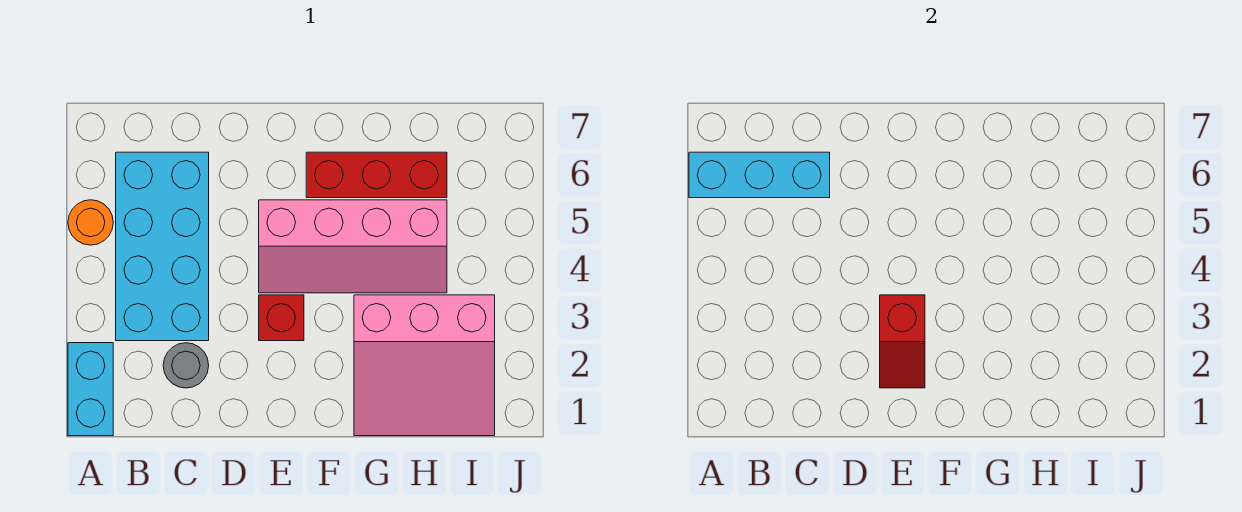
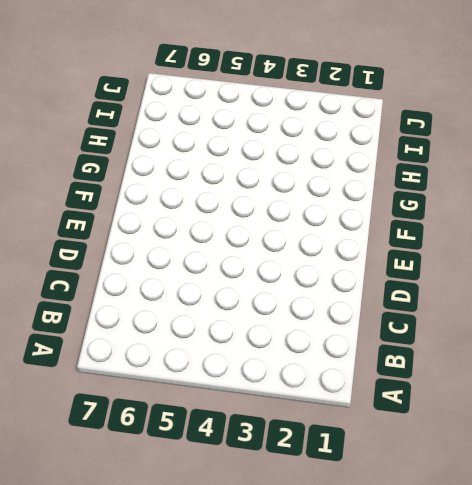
none -> cyan brick A1:A2 level 1
none -> orange round brick A5 level 1

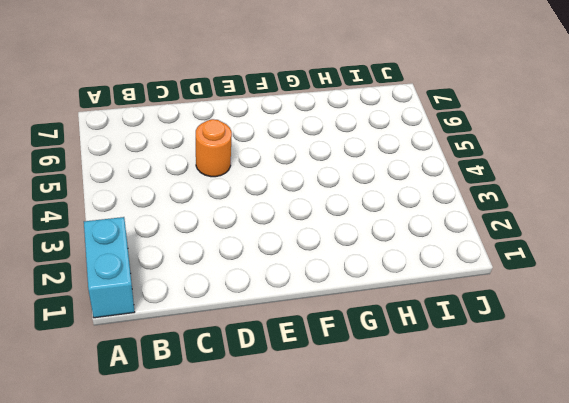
orange round brick D5 level 1 -> orange round brick A5 level 1
none -> cyan brick B3:C6 level 1
none -> grey round brick C2 level 1

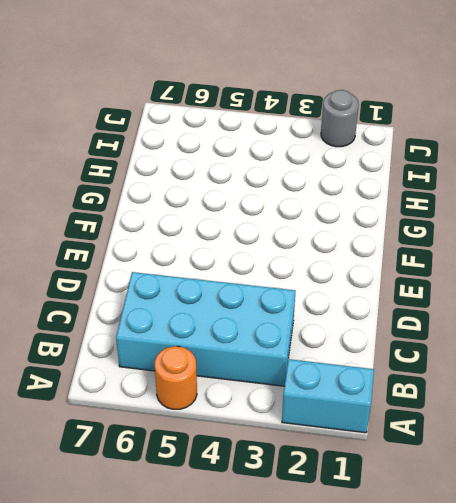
grey round brick J2 level 1 -> grey round brick C2 level 1
none -> red brick E3 level 1
none -> pink slope E4:H5 level 1 top 5

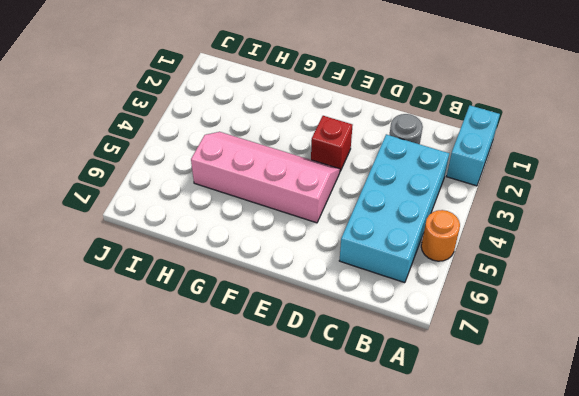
none -> red brick F6:H6 level 1
none -> pink slope G1:I3 level 1 top 3

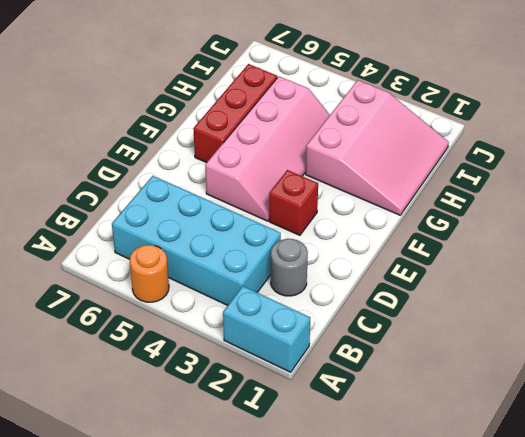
none -> cyan brick A6:C6 level 2
none -> red slope E2:E3 level 2 top 3

